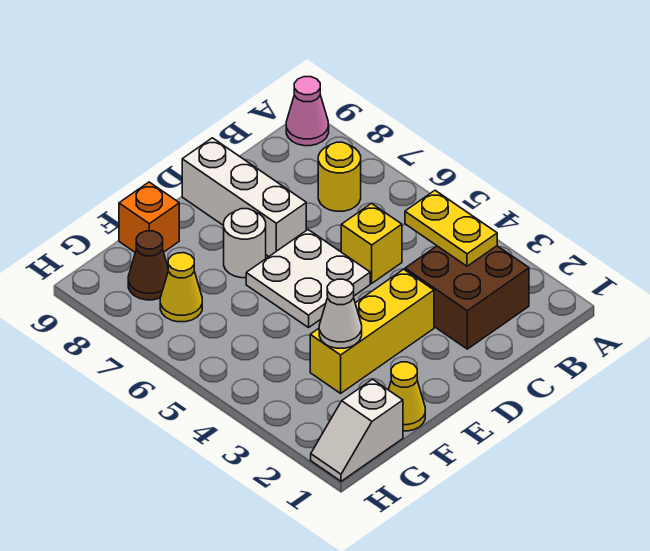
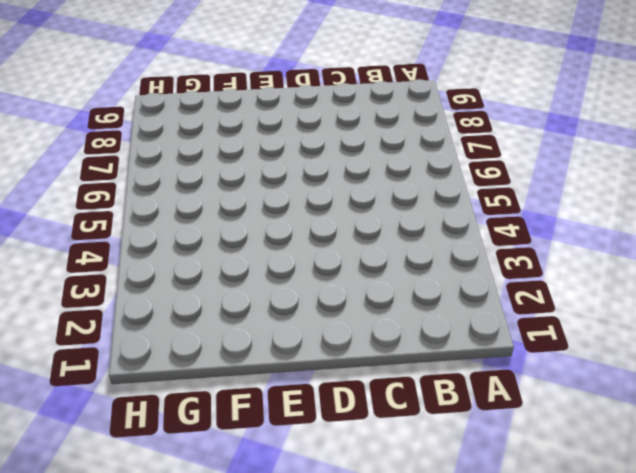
none -> pink cone A9 level 1
none -> brown brick B2:C3 level 1
none -> yellow round brick B7 level 1

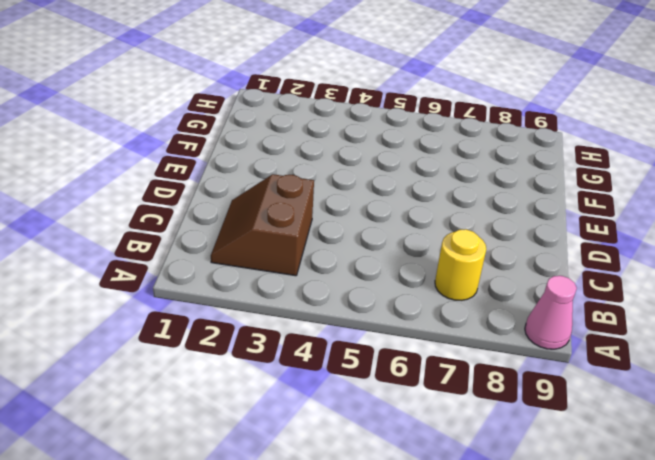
brown slope B2:C3 level 1 top 3 -> brown brick B2:C3 level 1
none -> yellow brick C5 level 1
none -> yellow brick D3:F3 level 1
none -> white plate D5:E6 level 1

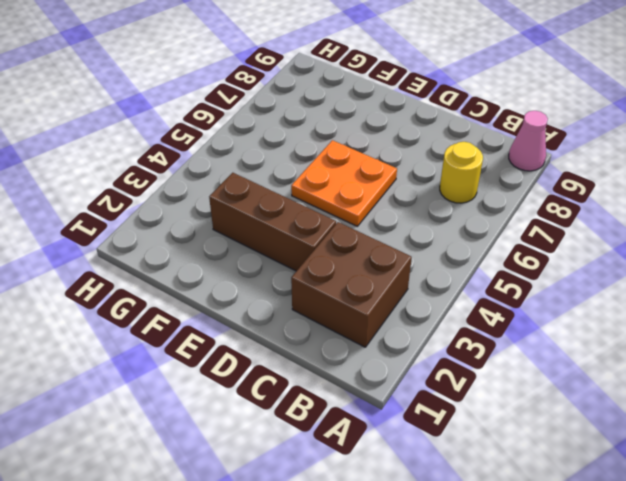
brown brick D3:F3 level 1 -> yellow brick D3:F3 level 1
orange plate D5:E6 level 1 -> white plate D5:E6 level 1
none -> yellow brick C5 level 1
none -> white brick D7:D9 level 1
none -> white round brick E7 level 1

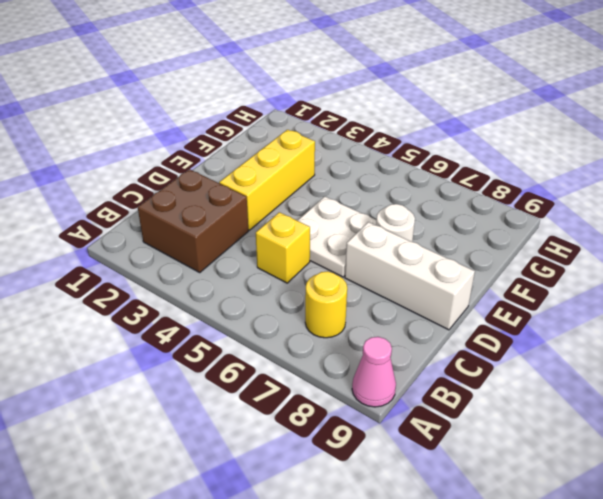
none -> yellow cone F1 level 1
none -> orange brick F9 level 1
none -> white slope G1:H1 level 1 top G

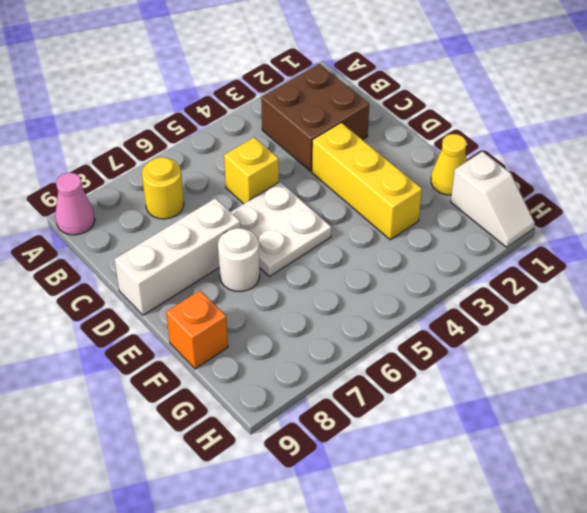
none -> yellow cone G7 level 1
none -> brown cone G8 level 1
none -> yellow plate B3:B4 level 2

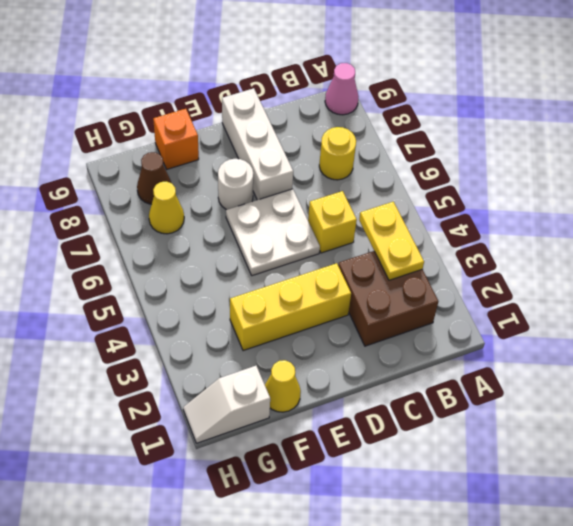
none -> white cone F3 level 2

